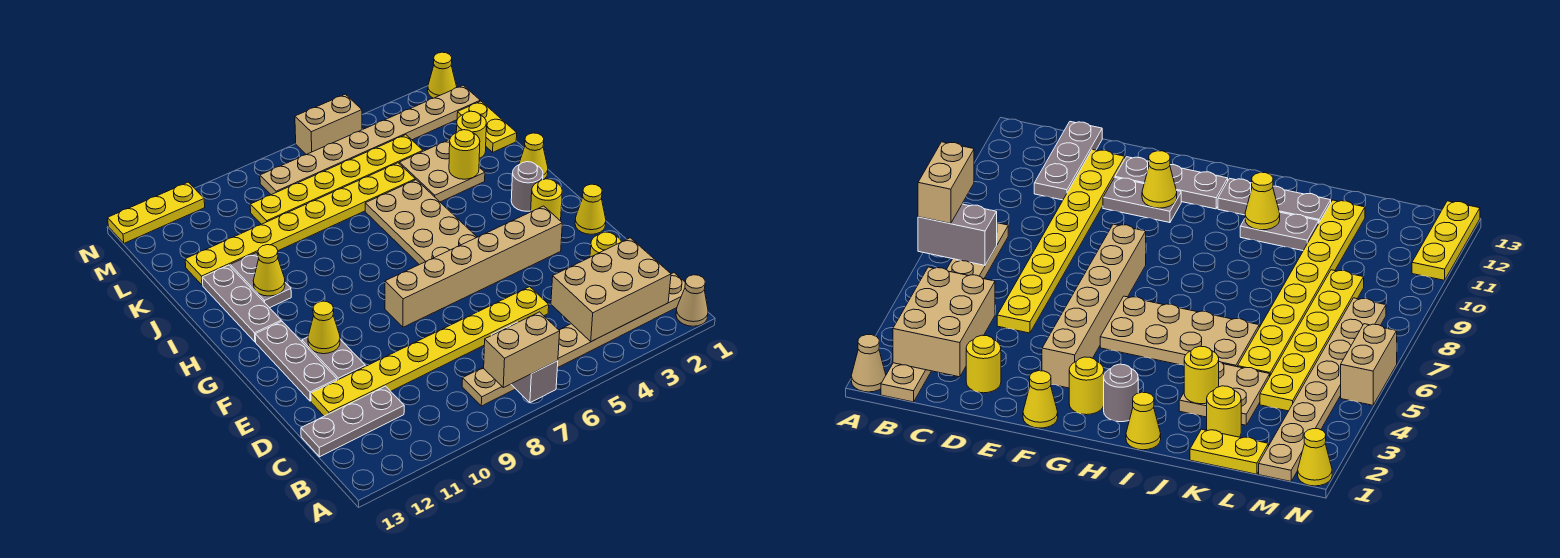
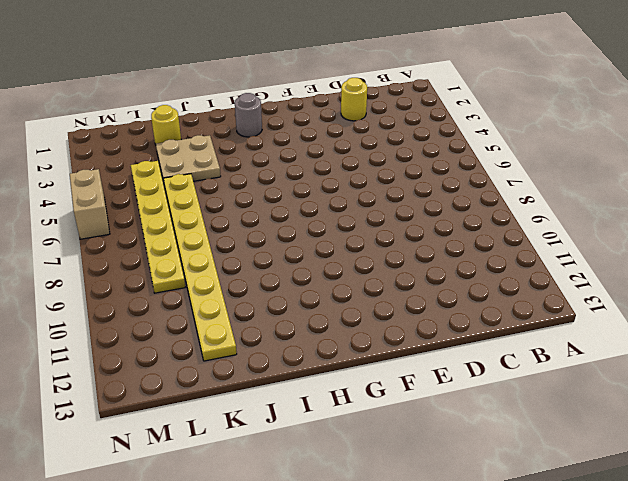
none -> tan cone A1 level 1
none -> tan plate B1:B8 level 1
none -> grey plate C11:C13 level 1
none -> yellow plate D5:D12 level 1

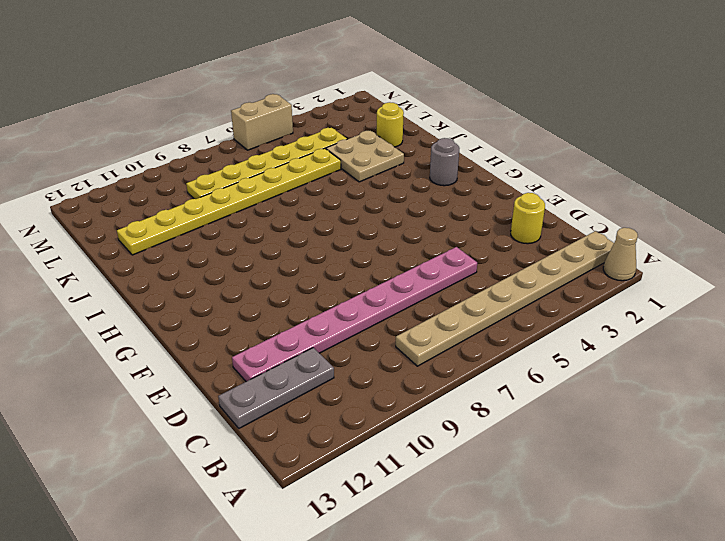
pink plate D5:D12 level 1 -> yellow plate D5:D12 level 1
none -> grey plate E11:F11 level 1
none -> grey plate E12:G12 level 1
none -> yellow cone F1 level 1
none -> tan brick F3:F8 level 1

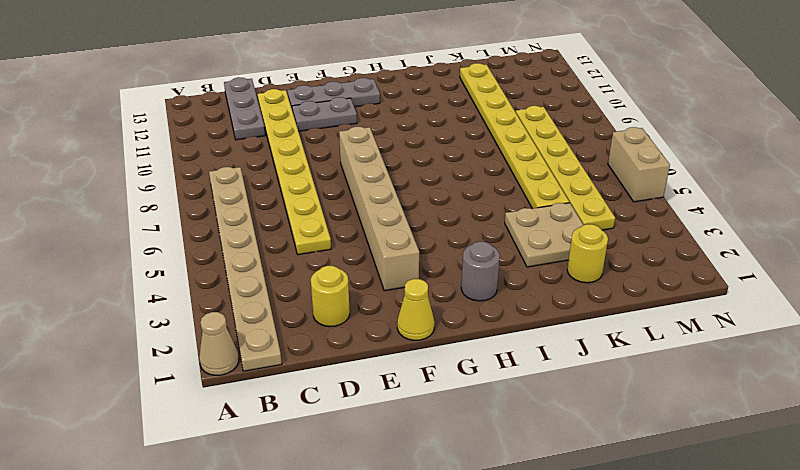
none -> yellow round brick G2 level 1
none -> tan plate G5:J6 level 1
none -> grey plate H12:J12 level 1
none -> yellow cone I1 level 1

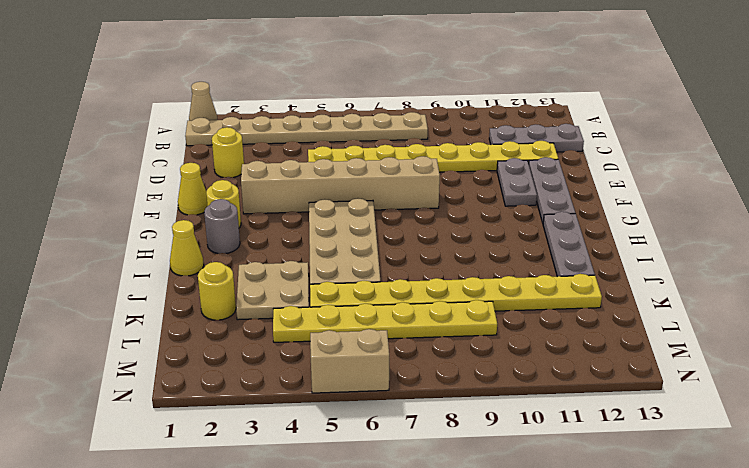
none -> grey plate I11:J11 level 1
none -> yellow plate K1:L1 level 1
none -> tan plate M1:M8 level 1
none -> yellow cone N1 level 1

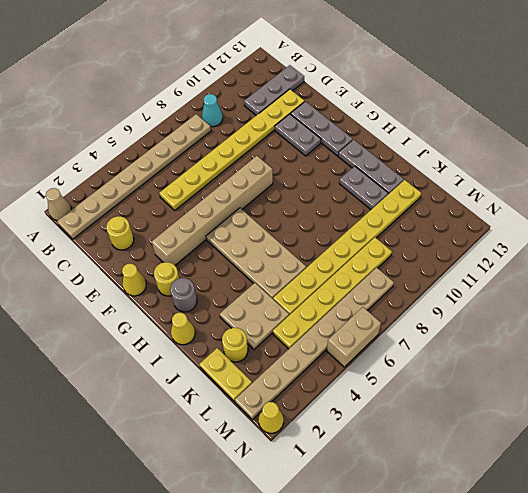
cyan cone B9 level 1 -> none
none -> yellow plate N11:N13 level 1
none -> grey brick A7:B7 level 2
none -> tan brick B2:C4 level 2
none -> yellow cone F11 level 2

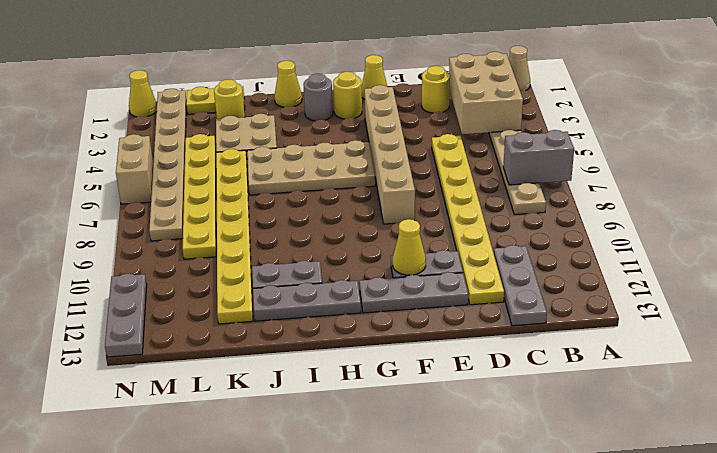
grey plate N11:N13 level 1 -> yellow plate N11:N13 level 1
none -> yellow cone I11 level 2
none -> yellow round brick J3 level 2
none -> tan brick A7:A8 level 3

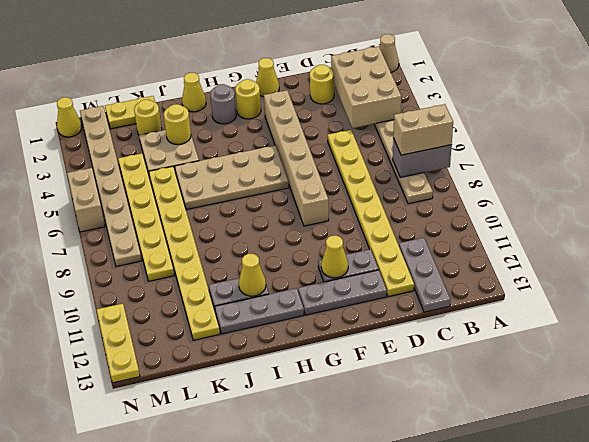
tan brick A7:B7 level 3 -> tan brick A7:A8 level 3

